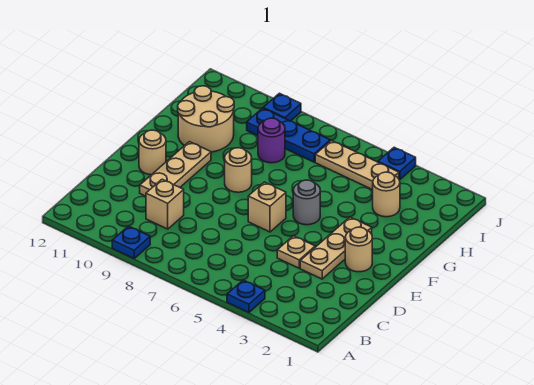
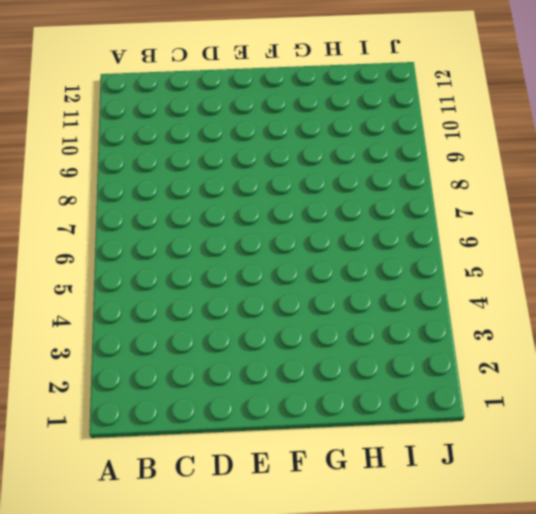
none -> blue plate A4 level 1
none -> blue plate A9 level 1
none -> tan brick C9 level 1

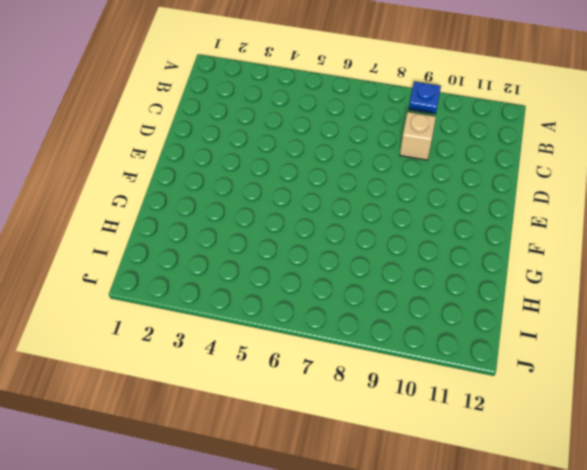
none -> blue plate A4 level 1
none -> tan plate D3:F3 level 1
none -> tan plate D4 level 1

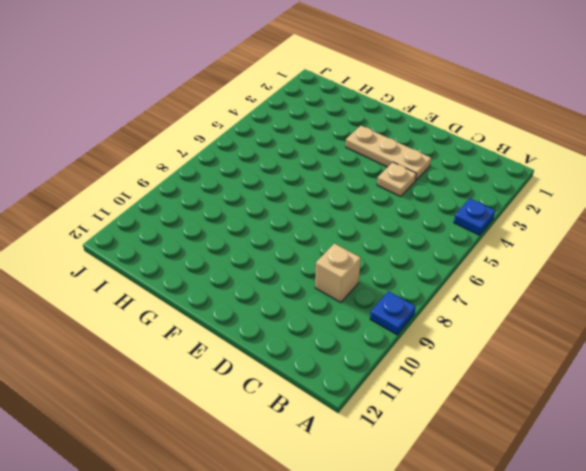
none -> tan plate D10:F10 level 1
none -> tan round brick E2 level 1
none -> tan brick E6 level 1

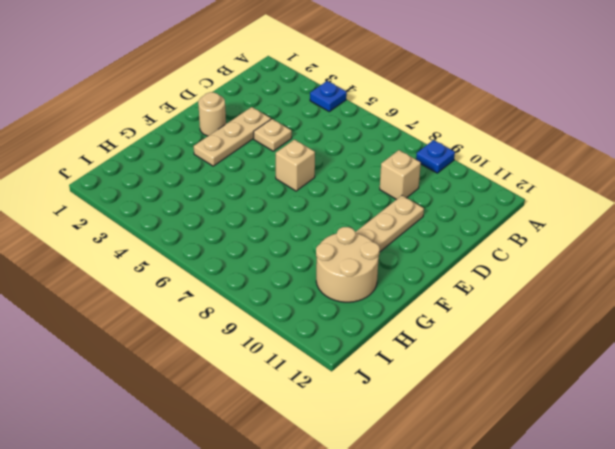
none -> tan round brick E11 level 1
none -> grey round brick F5 level 1
none -> tan round brick F8 level 1

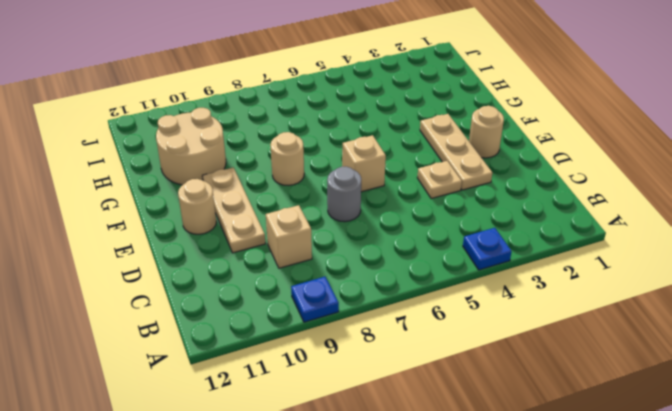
grey round brick D7 level 1 -> grey round brick F5 level 1
none -> tan round brick H3 level 1
none -> purple round brick H8 level 1
none -> tan plate I4:I6 level 1

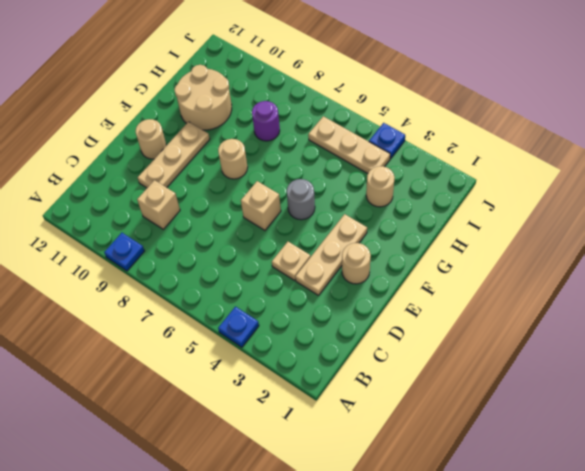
none -> blue plate I7:I9 level 1
none -> blue plate J9 level 1

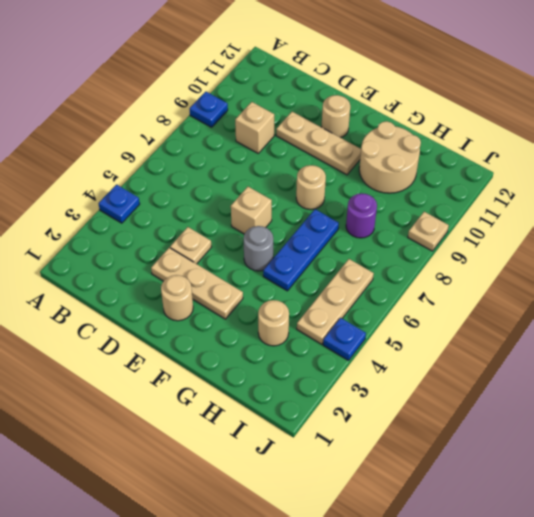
blue plate G5:G7 level 1 -> blue plate I7:I9 level 1
tan plate J9 level 1 -> blue plate J9 level 1

